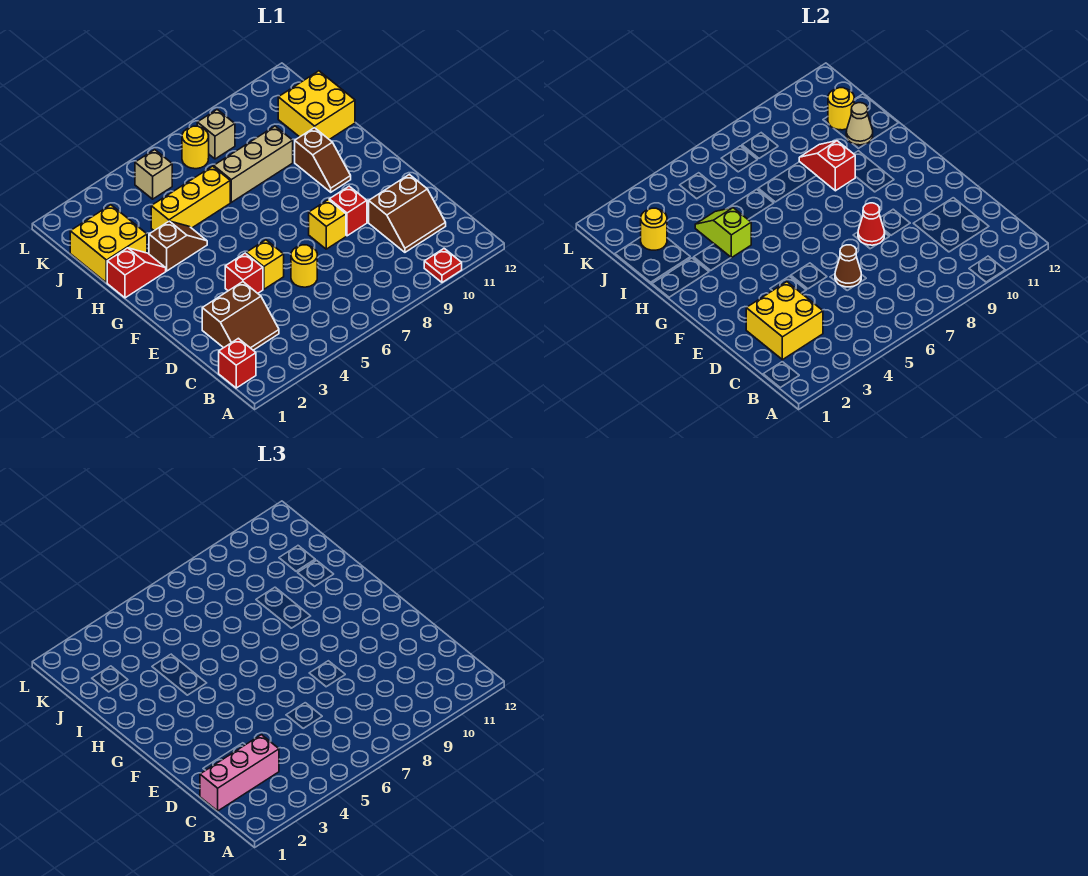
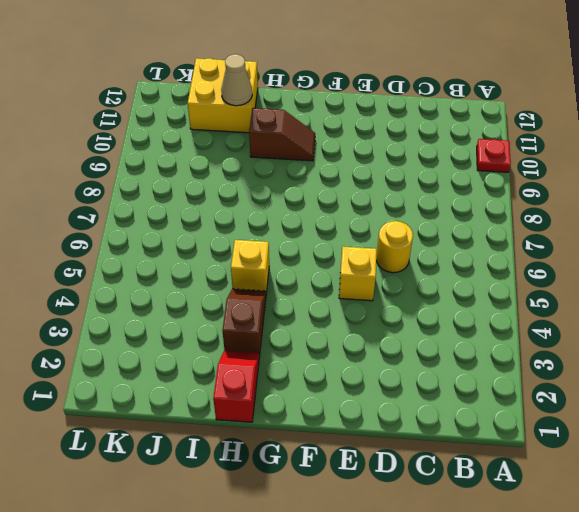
yellow brick H5 level 1 -> yellow brick E8 level 1
none -> red brick B1 level 1
none -> brown slope C2:D3 level 1 top D
none -> brown slope C10:D11 level 1 top D

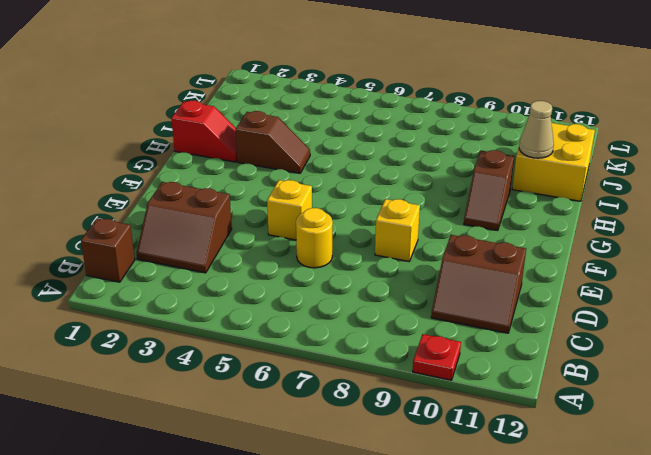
brown brick B1 level 1 -> red brick B1 level 1
none -> red brick E4 level 1
none -> red brick E9 level 1
none -> yellow brick I1:J2 level 1

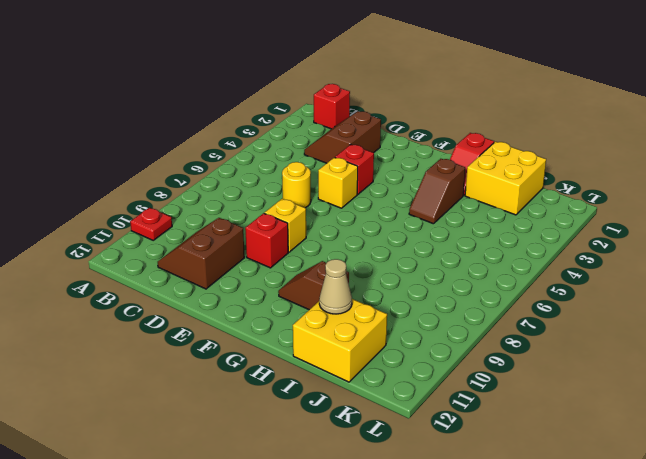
none -> yellow brick I4:I6 level 1
none -> tan brick I7:I9 level 1
none -> tan brick K5 level 1

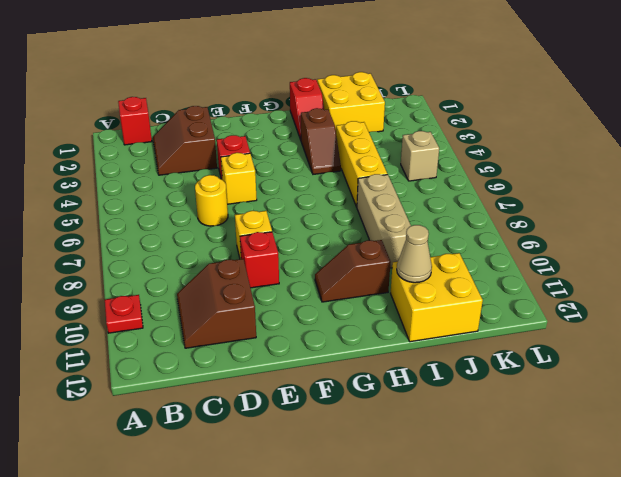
none -> yellow round brick K7 level 1
none -> tan brick K8 level 1
none -> yellow brick C2:D3 level 2

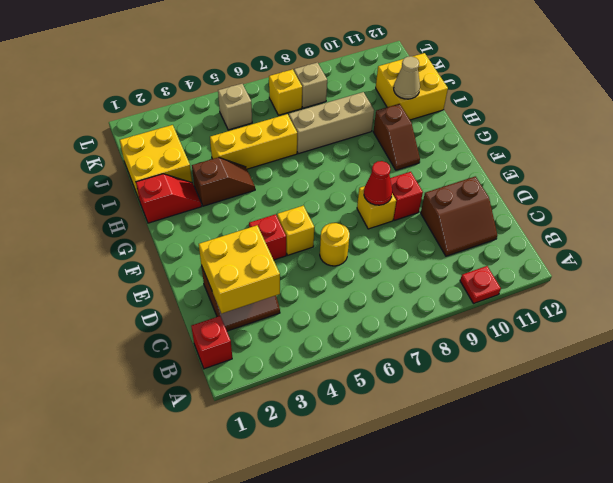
yellow brick K7 level 1 -> yellow round brick K7 level 1
none -> brown cone D6 level 2
none -> lime slope H4:I4 level 2 top H
none -> red slope H9:I9 level 2 top H

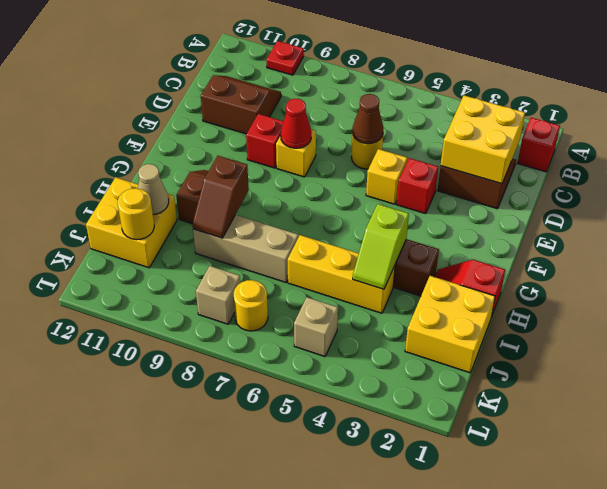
brown slope H9:I9 level 2 top H -> red slope H9:I9 level 2 top H
none -> yellow round brick J2 level 2
none -> pink brick C1:C3 level 3

